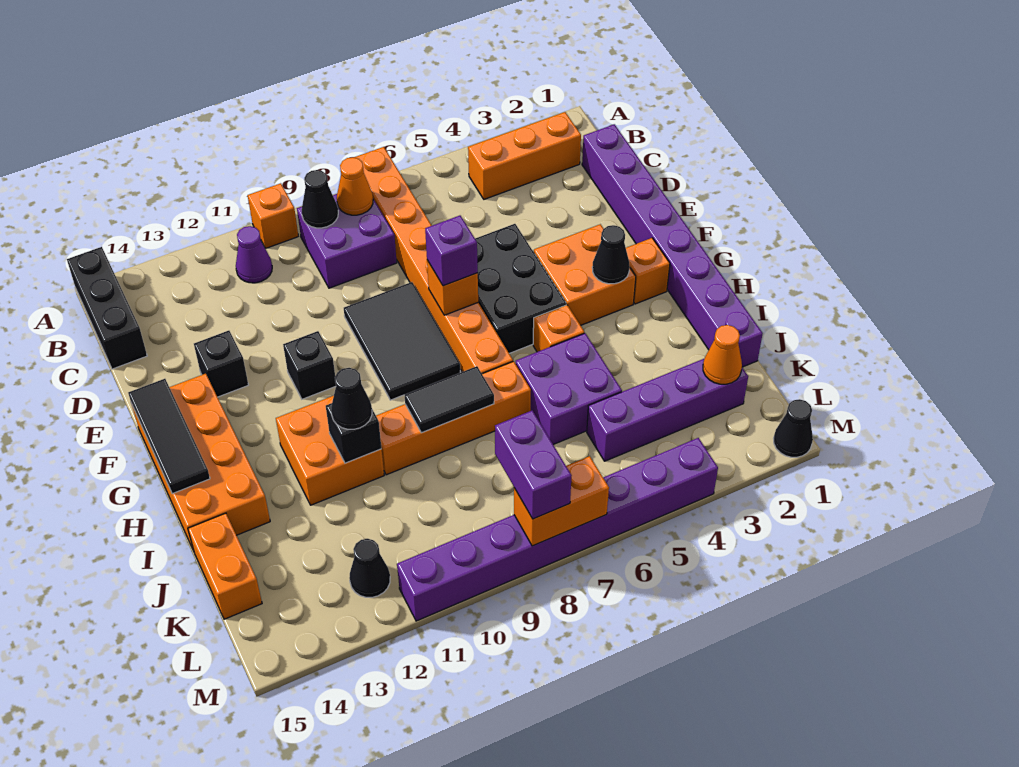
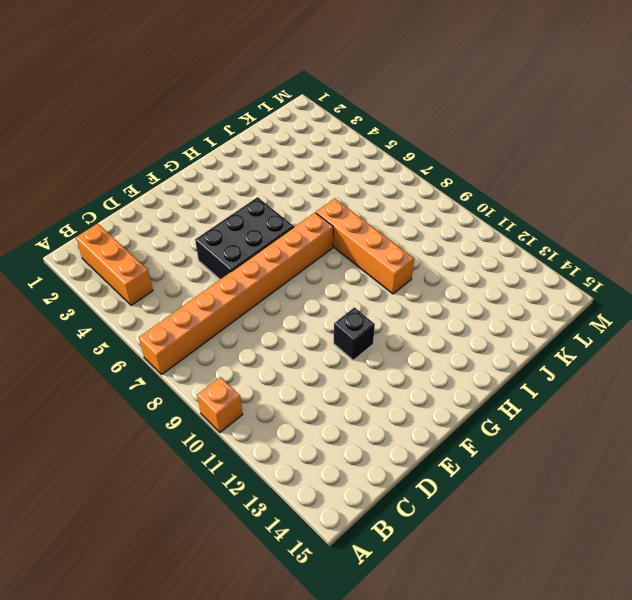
none -> black brick A15:C15 level 1
none -> purple brick B8:C9 level 1
none -> purple cone B11 level 1
none -> purple brick C1:J1 level 1

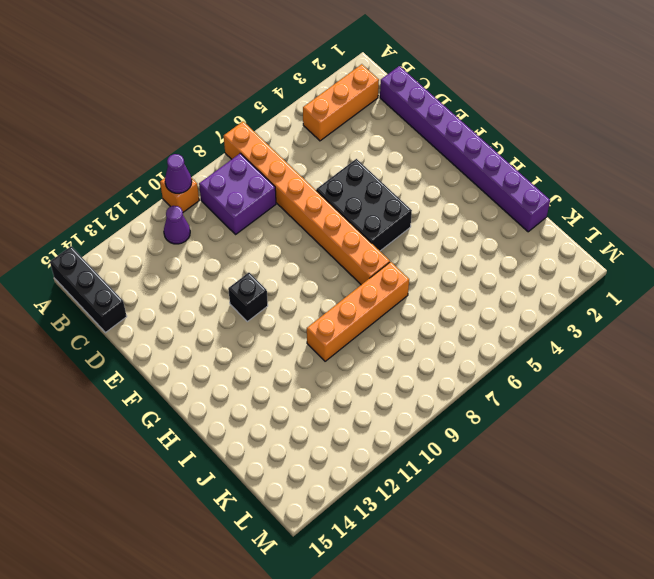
purple cone A10 level 2 -> none
none -> black tile E8:G9 level 1
none -> black brick E13 level 1
none -> orange brick F3:G4 level 1
none -> orange brick F14:I15 level 1

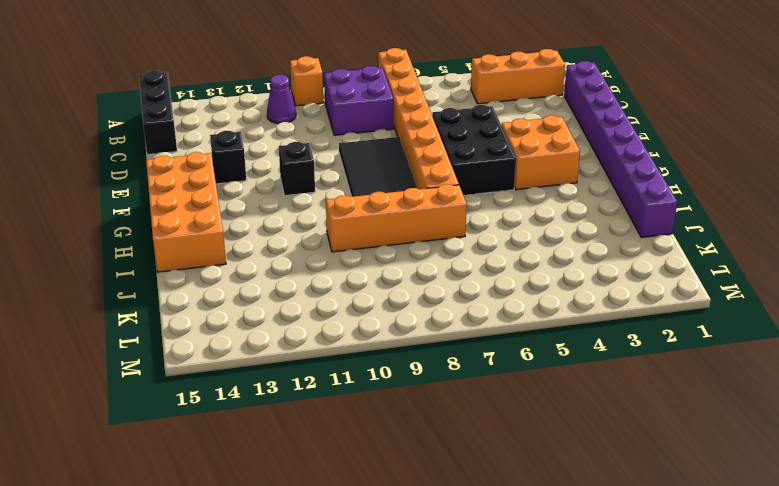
none -> orange brick G2 level 1
none -> orange brick H5 level 1
none -> orange brick H11:I12 level 1
none -> purple brick I5:J6 level 1

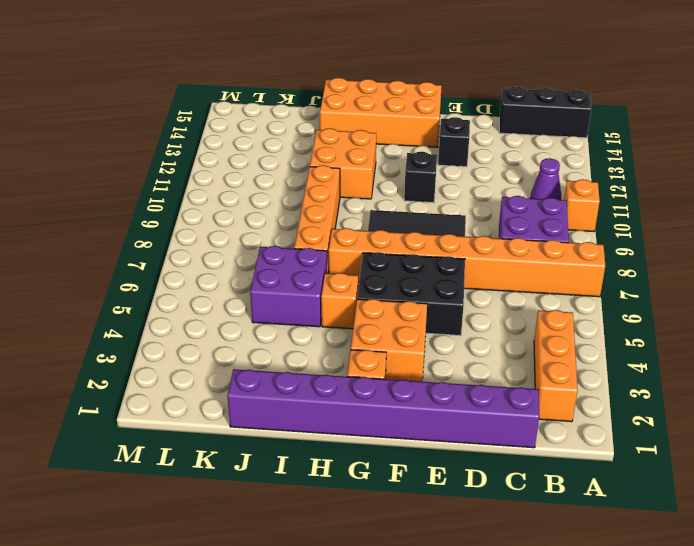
none -> orange brick J15:K15 level 1
none -> purple brick K2:K5 level 1
none -> black cone L12 level 1
none -> black cone M1 level 1

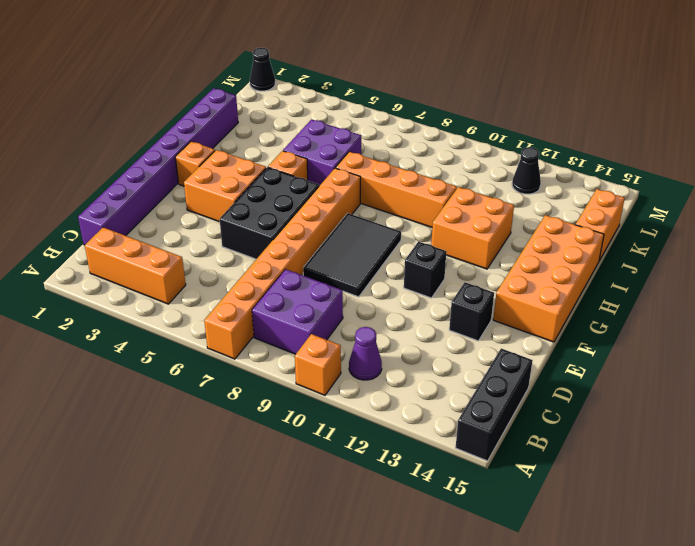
none -> purple brick K2:K5 level 1
none -> purple brick M4:M11 level 1
none -> orange cone B8 level 2
none -> black cone B9 level 2

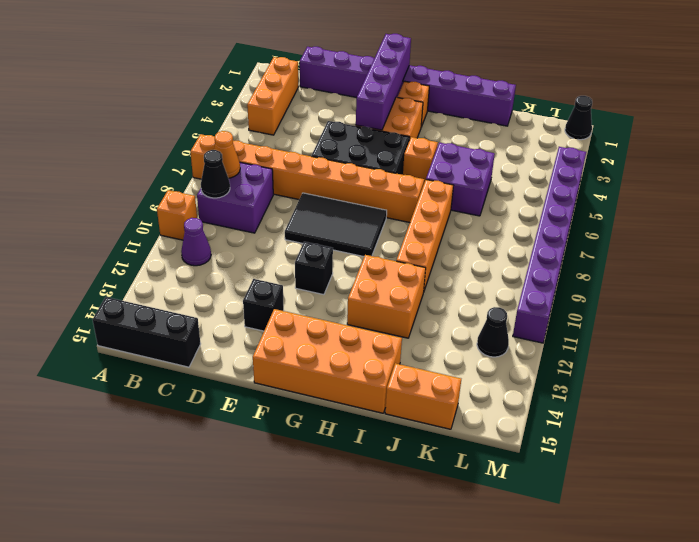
purple brick F1:F4 level 2 -> purple brick K2:K5 level 1
none -> orange brick F7 level 2
none -> black tile F15:H15 level 2
none -> black cone G3 level 2
none -> black tile I8:I9 level 2

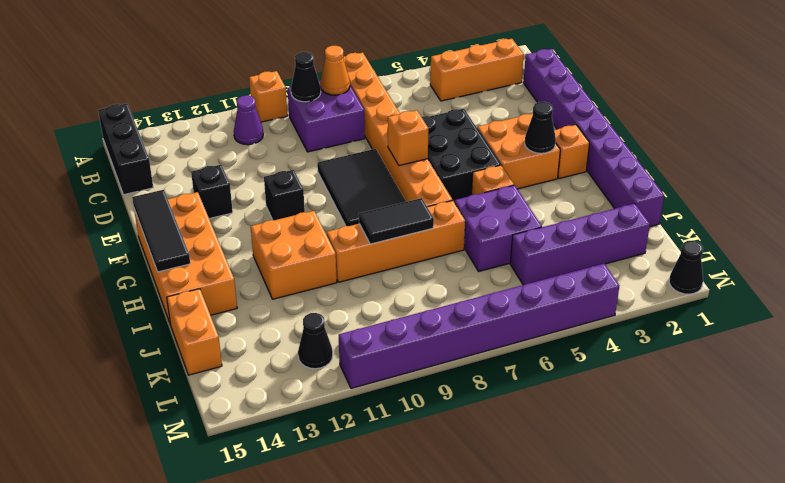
none -> black brick I11 level 2
none -> orange cone K2 level 2
none -> orange brick M7:M8 level 2
none -> purple brick F7 level 3

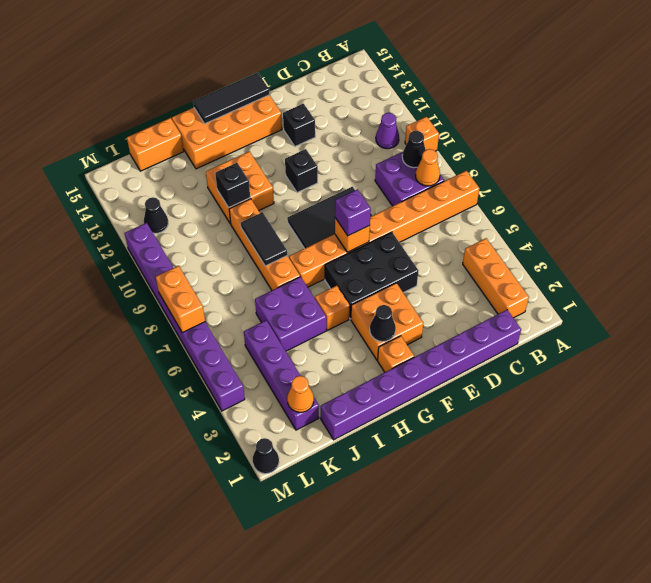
none -> black brick A15:C15 level 1
none -> black cone I11 level 3
none -> purple brick L8:M8 level 3

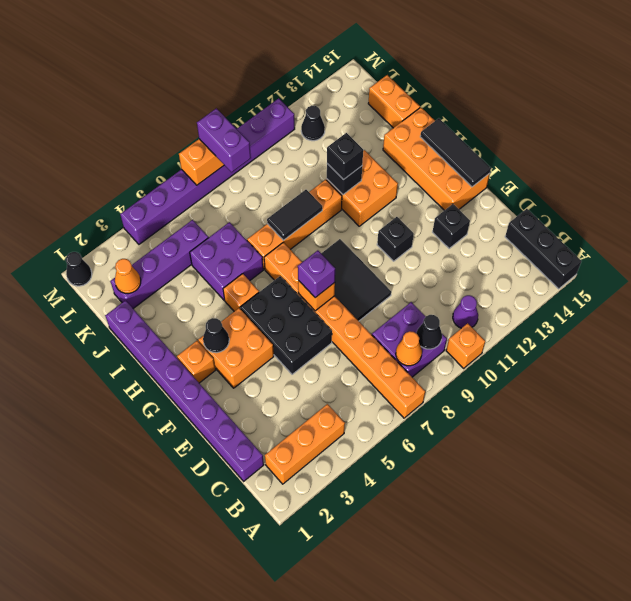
black brick I11 level 3 -> black cone I11 level 3

